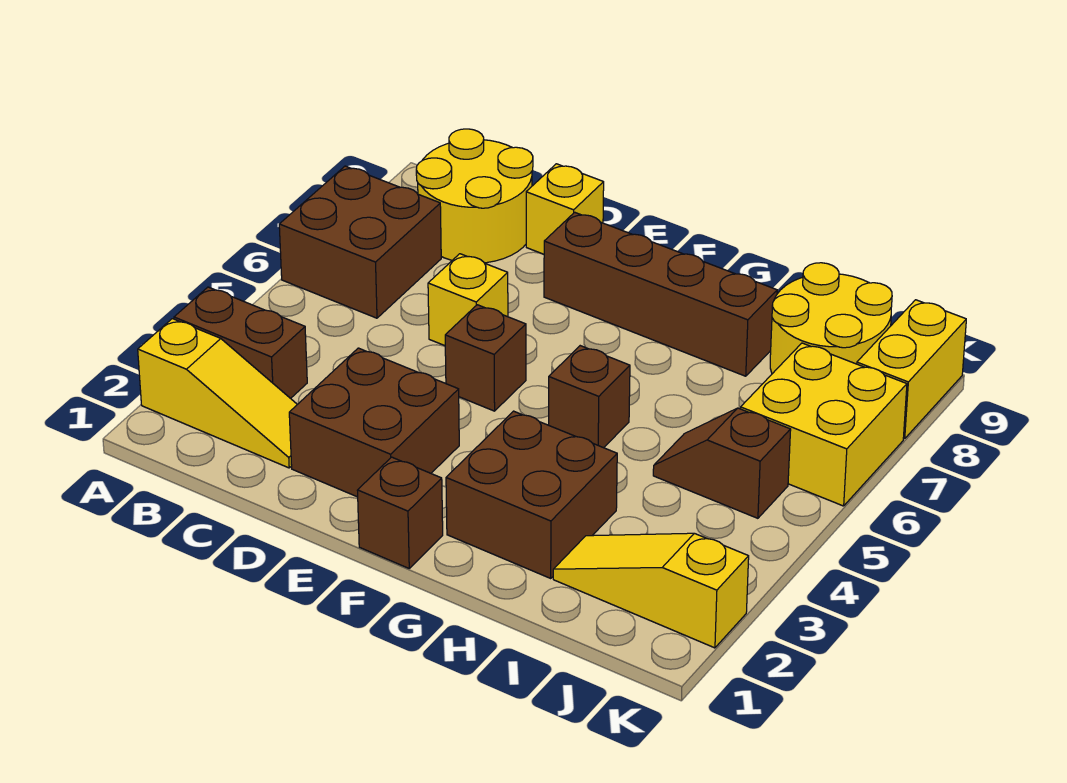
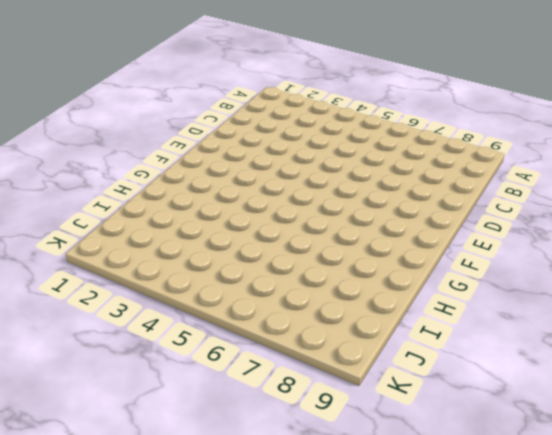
none -> yellow slope A2:C2 level 1 top A
none -> brown brick A3:B3 level 1
none -> brown brick A6:B7 level 1

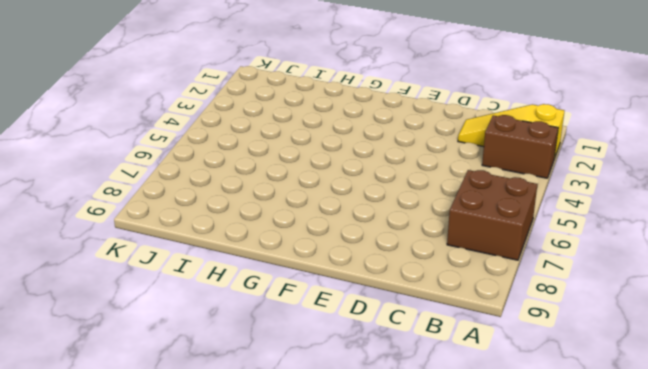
none -> yellow round brick B8:C9 level 1
none -> brown brick D2:E3 level 1
none -> yellow brick D6 level 1

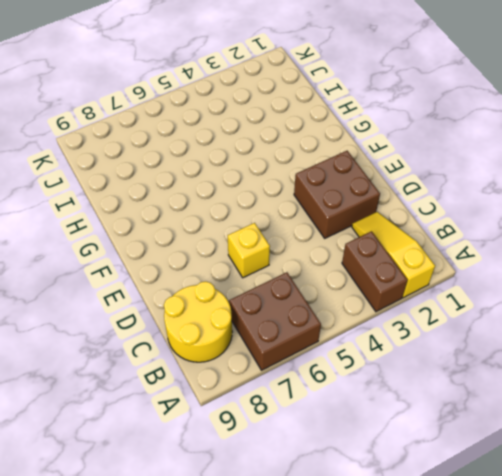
none -> yellow brick D9 level 1
none -> brown brick E5 level 1
none -> brown brick E8:H8 level 1

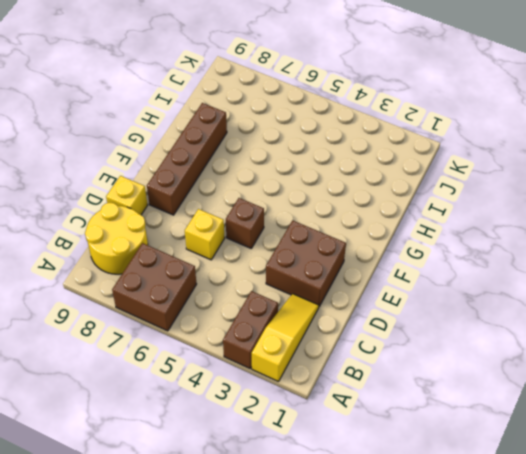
none -> brown brick F1 level 1
none -> brown brick G2:H3 level 1
none -> brown brick G5 level 1

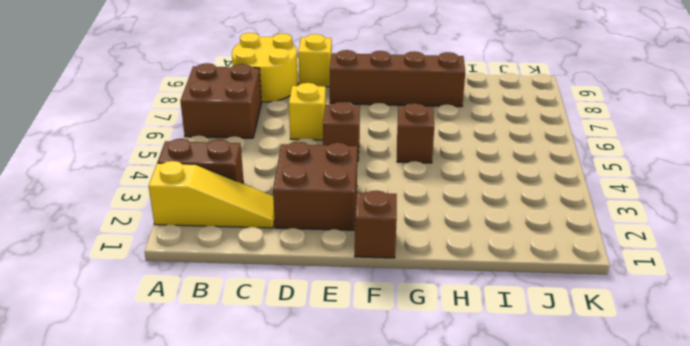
none -> brown brick G2:H3 level 1
none -> yellow slope I2:K2 level 1 top K
none -> brown slope I5:J5 level 1 top J

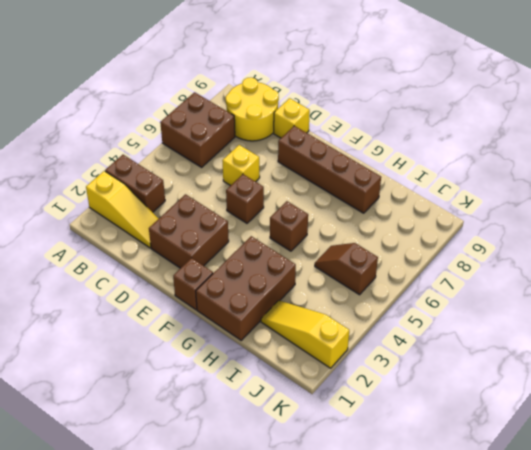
brown brick G1:H3 level 1 -> brown brick G2:H3 level 1
none -> yellow round brick I8:J9 level 1
none -> yellow brick J6:K7 level 1
none -> yellow brick K8:K9 level 1

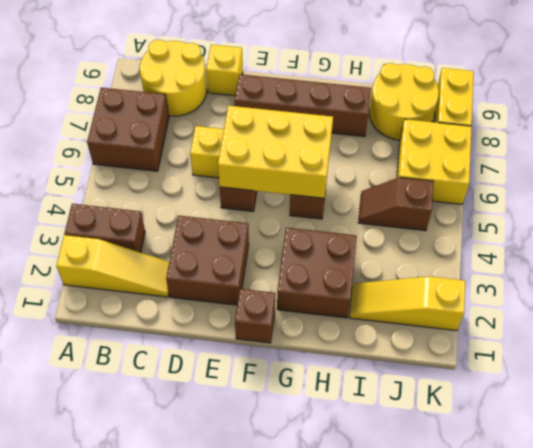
yellow brick E5:G6 level 2 -> none

